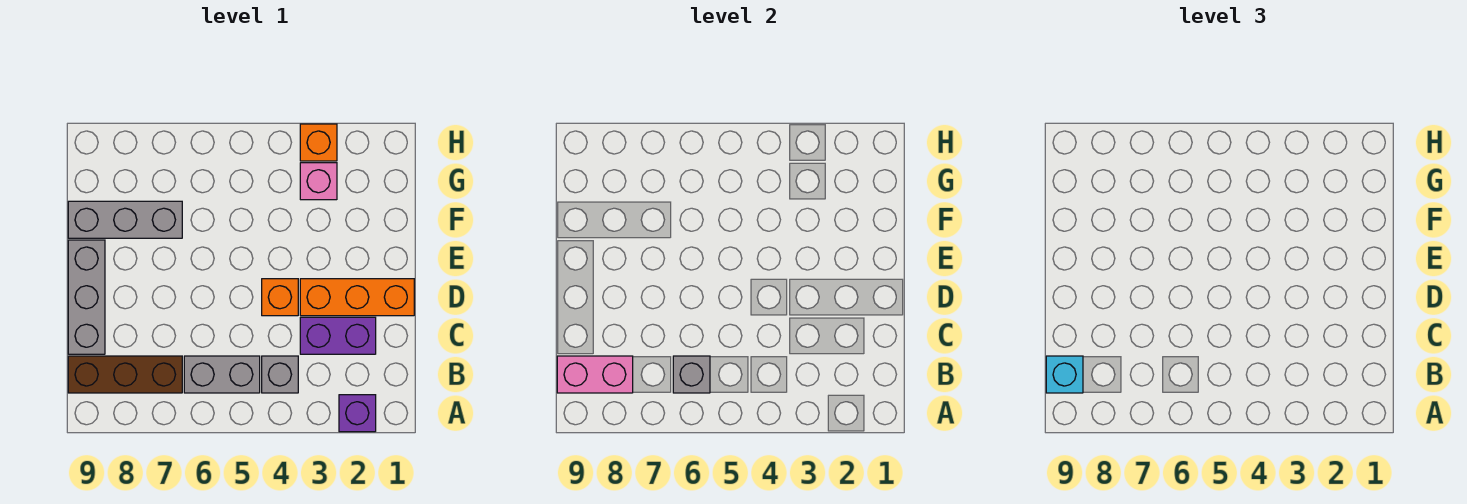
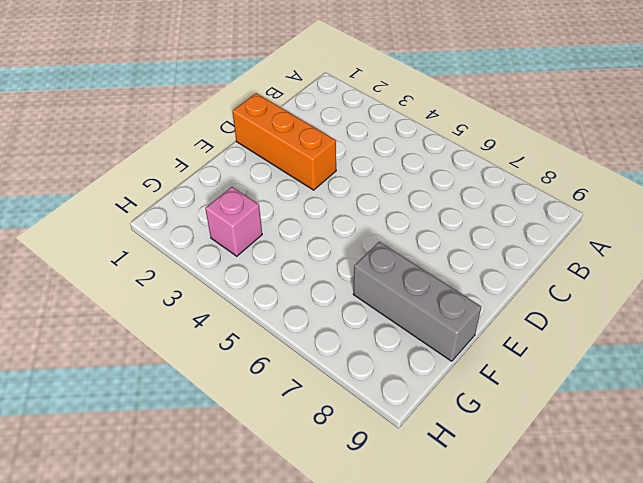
none -> purple brick A2 level 1
none -> grey brick B4 level 1
none -> grey brick B5:B6 level 1

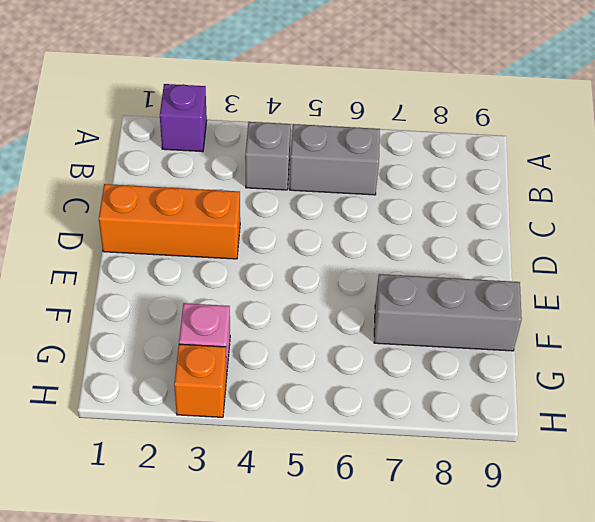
none -> brown brick B7:B9 level 1
none -> purple brick C2:C3 level 1
none -> grey brick C9:E9 level 1

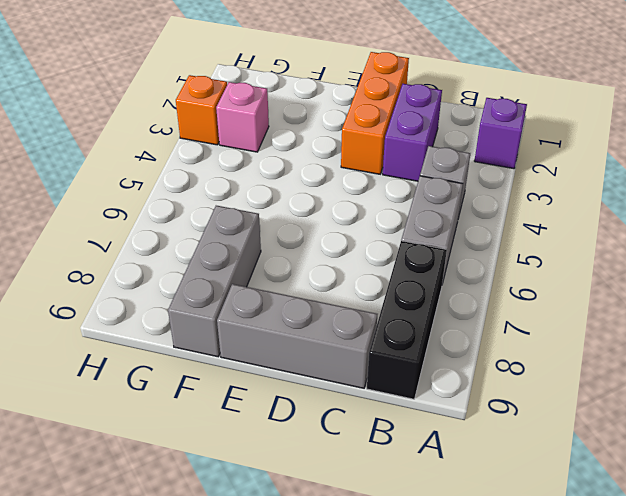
black brick B7:B9 level 1 -> brown brick B7:B9 level 1
none -> orange brick D4 level 1
none -> grey brick B6 level 2
none -> pink brick B8:B9 level 2

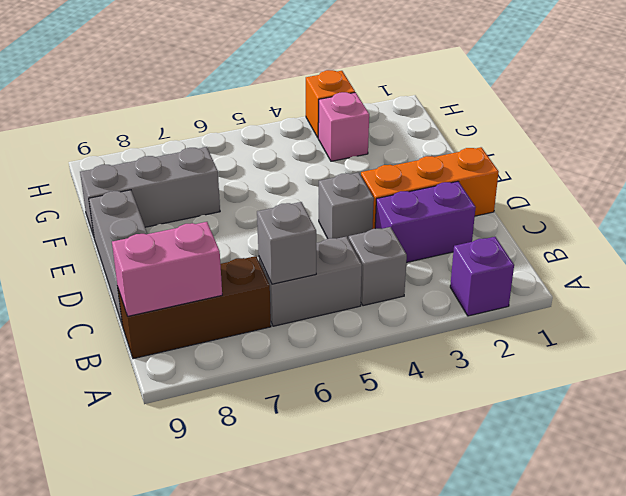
grey brick D4 level 1 -> orange brick D4 level 1
none -> cyan brick B9 level 3

